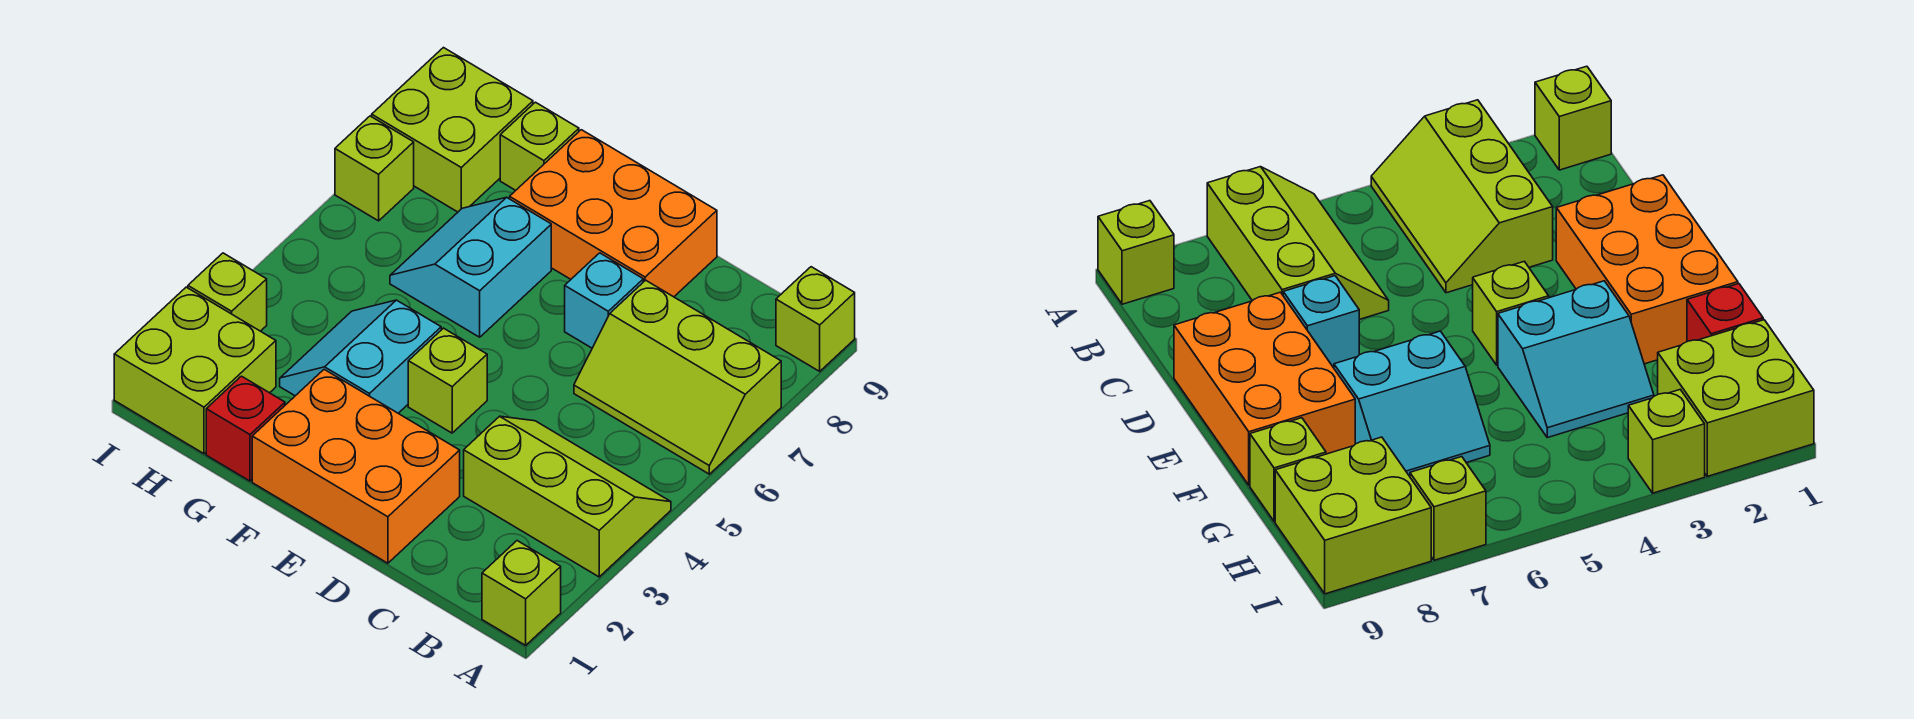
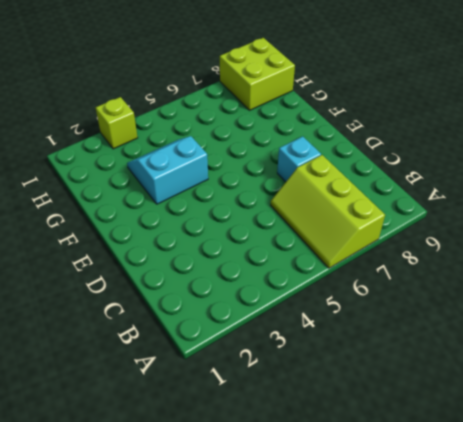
none -> lime brick A1 level 1
none -> lime slope A3:C4 level 1 top 3
none -> lime brick A9 level 1

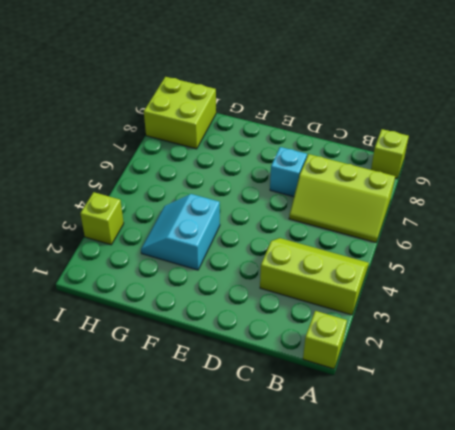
none -> orange brick D1:F2 level 1
none -> orange brick D8:F9 level 1
none -> lime brick E4 level 1

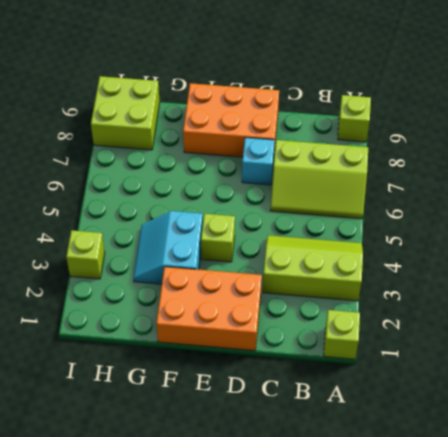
none -> cyan slope F6:G7 level 1 top F
none -> red brick G1 level 1
none -> lime brick G9 level 1

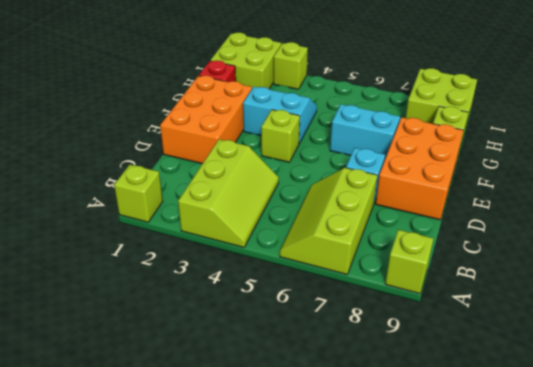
none -> lime brick I7 level 1

